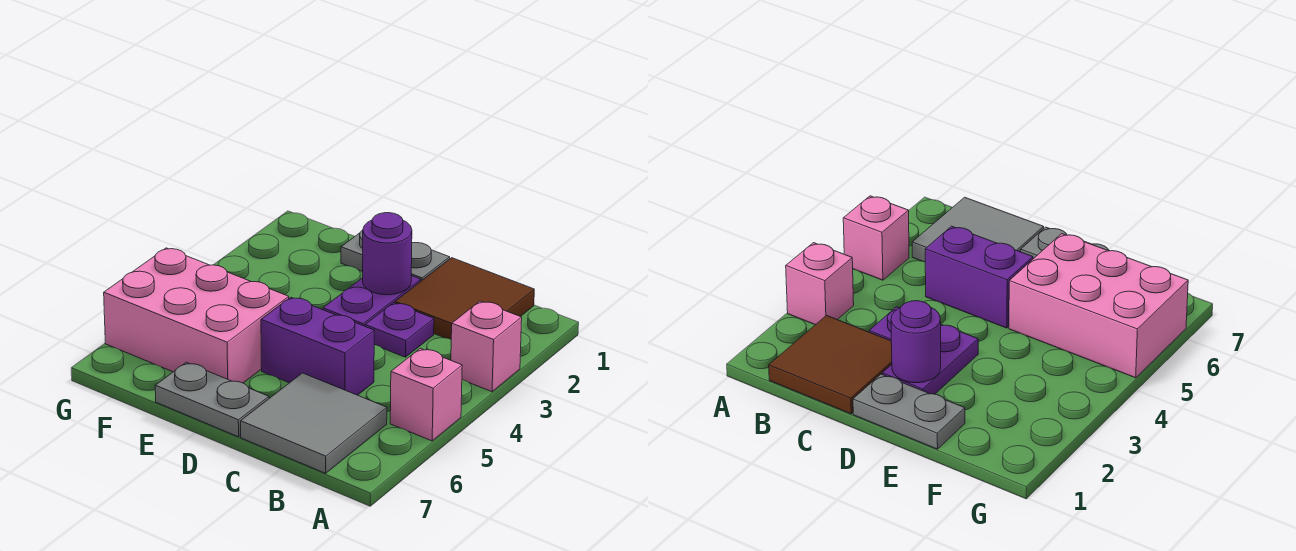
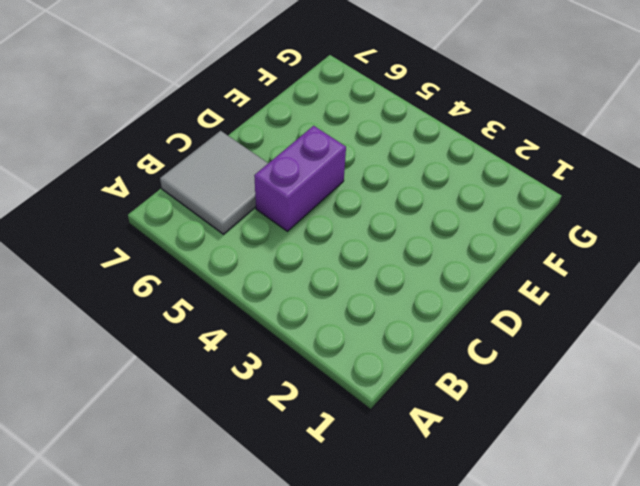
none -> pink brick A3 level 1
none -> pink brick A5 level 1

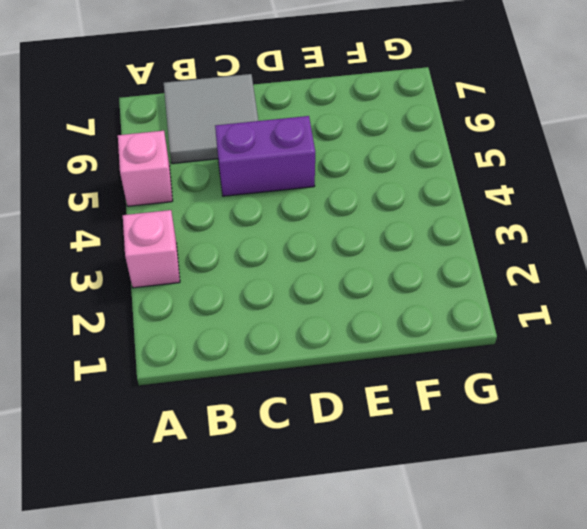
none -> brown tile B1:C2 level 1
none -> purple plate C3 level 1

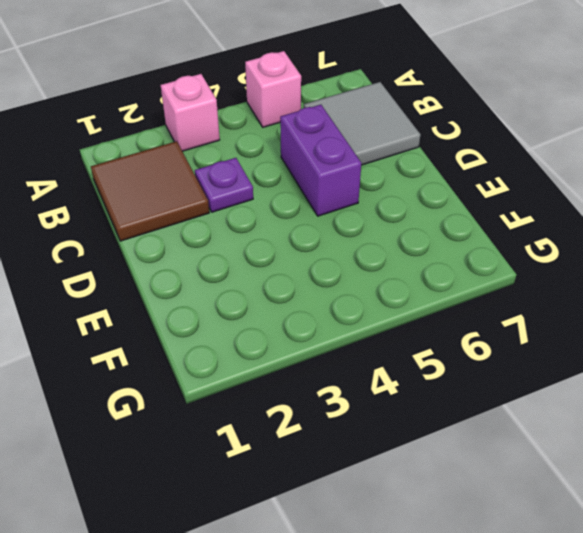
none -> grey plate D1:E1 level 1
none -> purple plate D2:D3 level 1

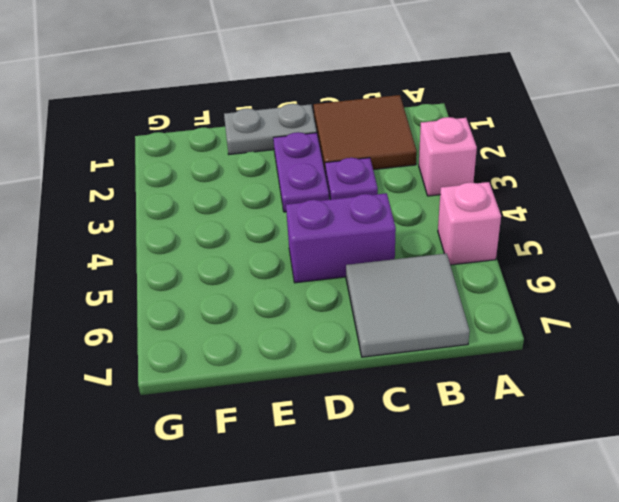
none -> grey plate D7:E7 level 1
none -> pink brick E5:G6 level 1

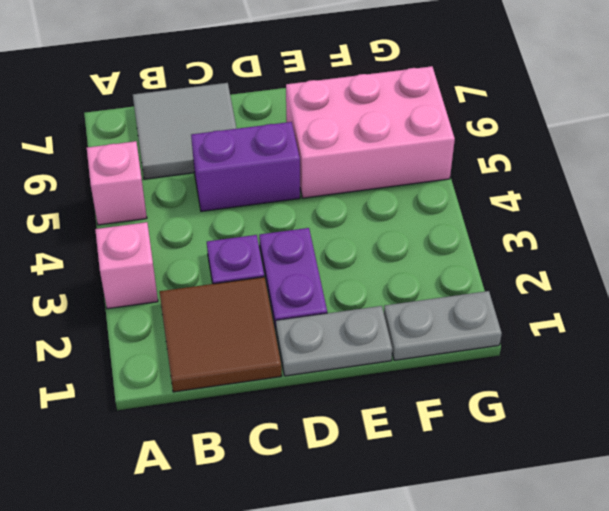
grey plate F1:G1 level 1 -> grey plate D7:E7 level 1
none -> purple round brick D2 level 2

